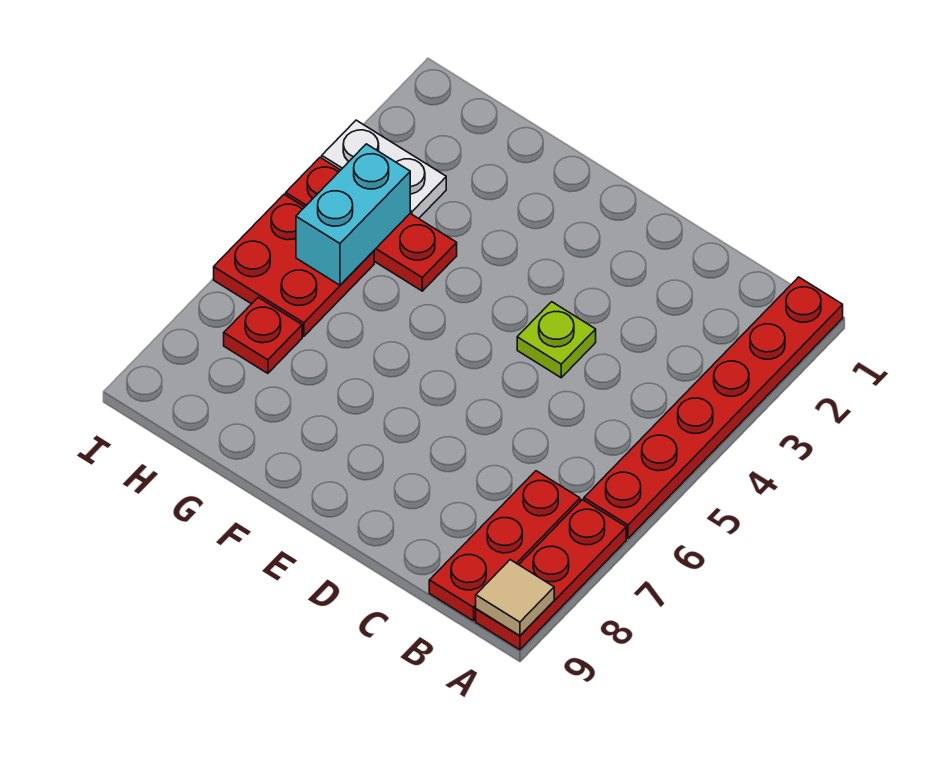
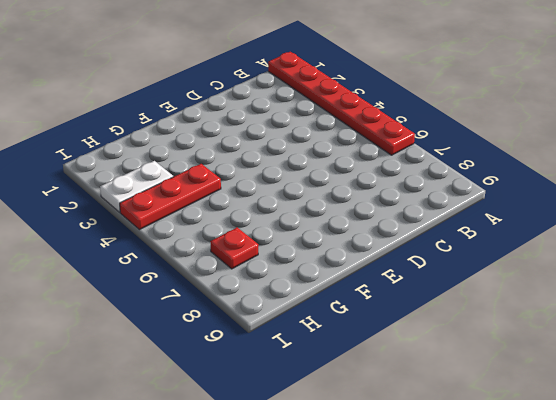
none -> red plate A7:A9 level 1
none -> red plate B7:B9 level 1

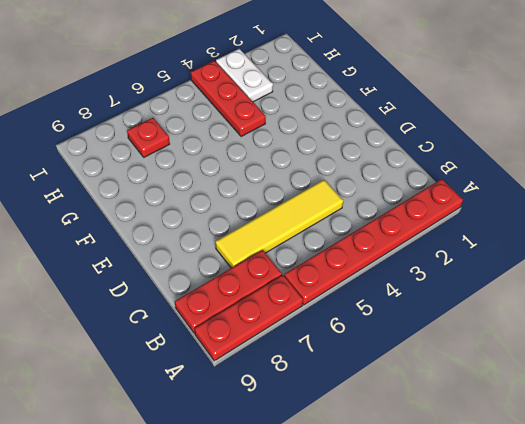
yellow tile C4:C7 level 1 -> none
none -> lime plate D4 level 1
none -> red plate H5:I6 level 1

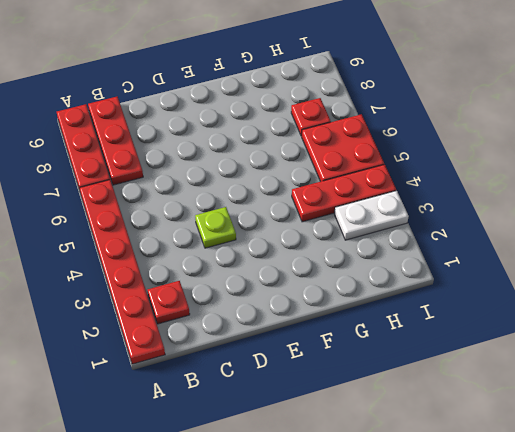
red plate B2 level 1 -> none
none -> tan tile A9 level 2
none -> cyan brick H4:H5 level 2

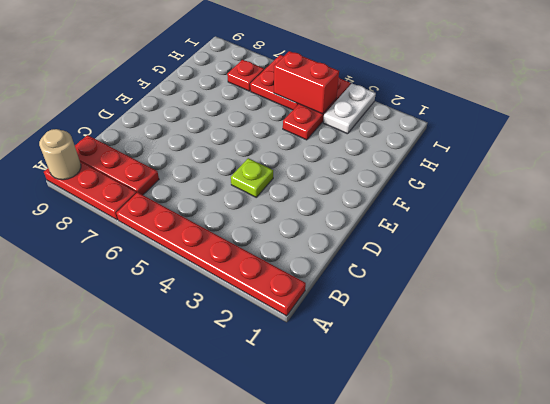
tan round brick A9 level 2 -> tan tile A9 level 2
red brick H4:H5 level 2 -> cyan brick H4:H5 level 2

